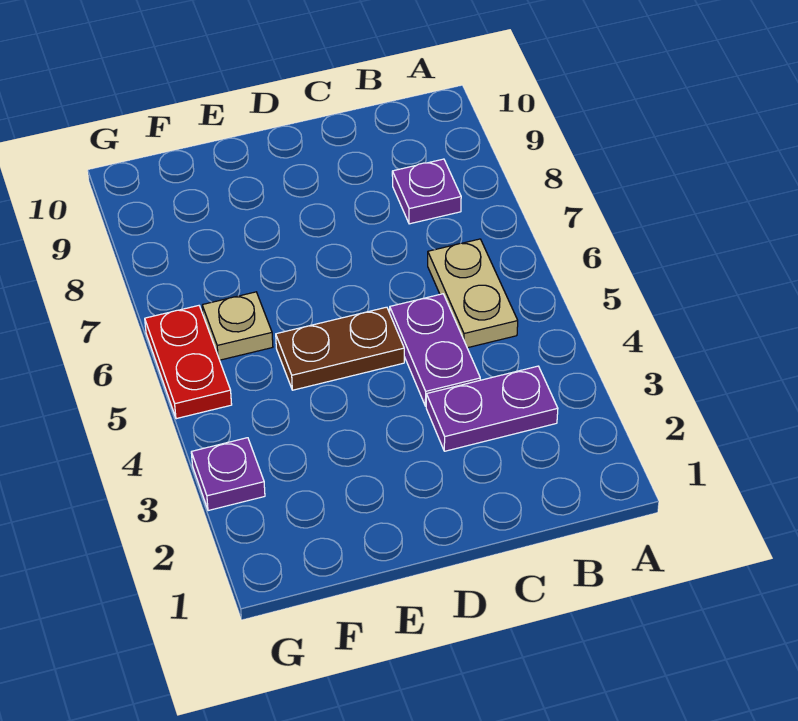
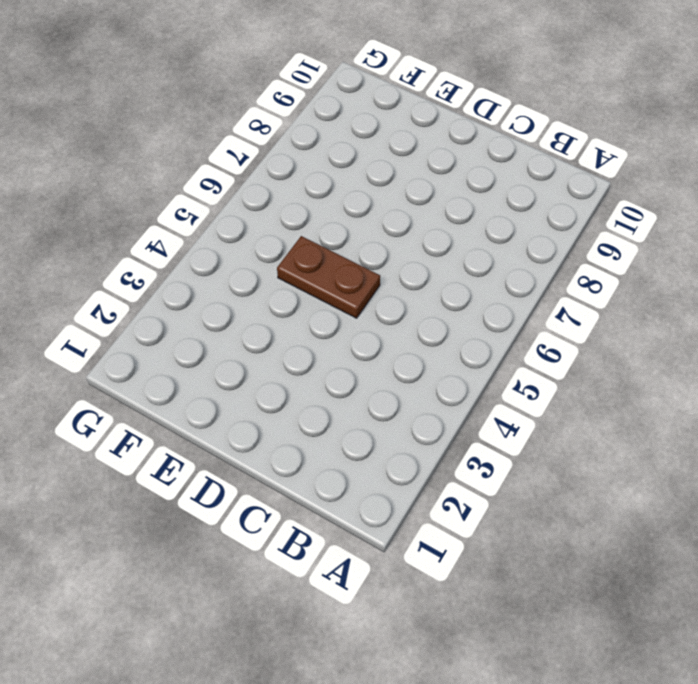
none -> purple plate B3:C3 level 1
none -> tan plate B5:B6 level 1

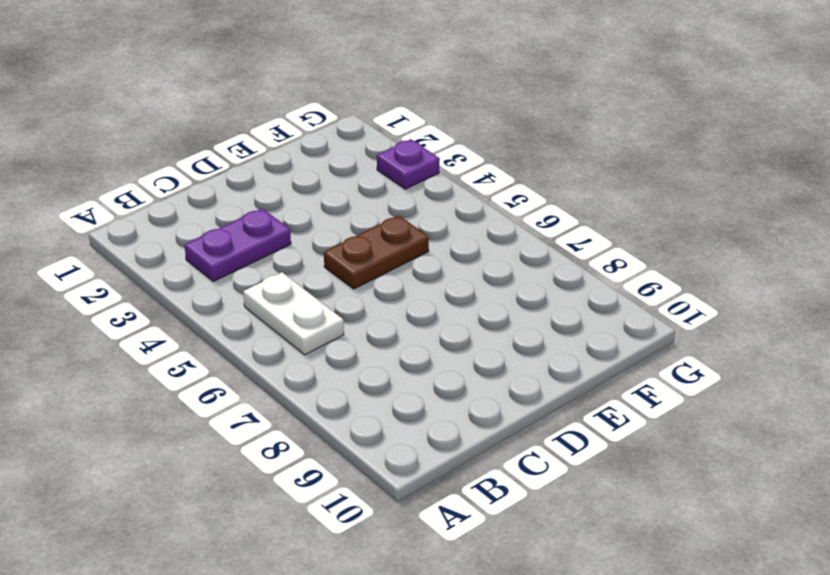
white plate B5:B6 level 1 -> tan plate B5:B6 level 1
none -> purple plate B8 level 1
none -> purple plate C4:C5 level 1

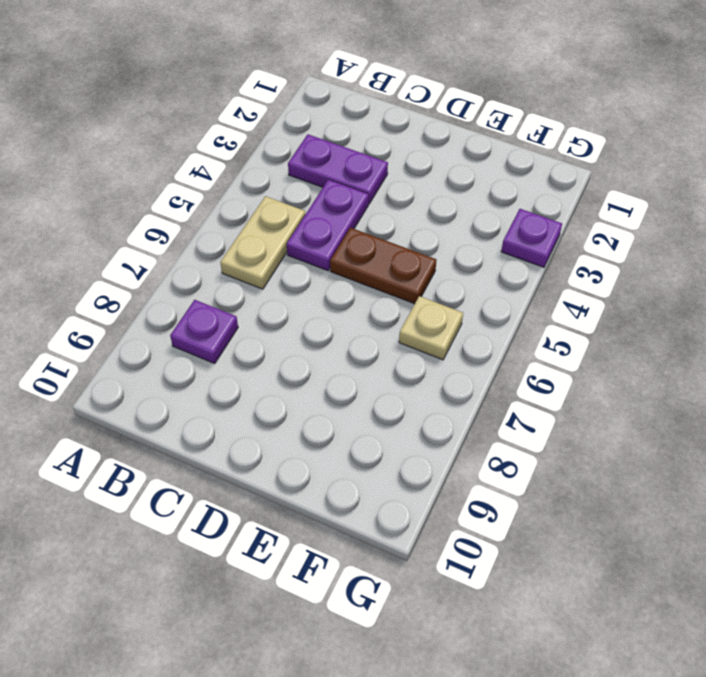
none -> red plate G5:G6 level 1

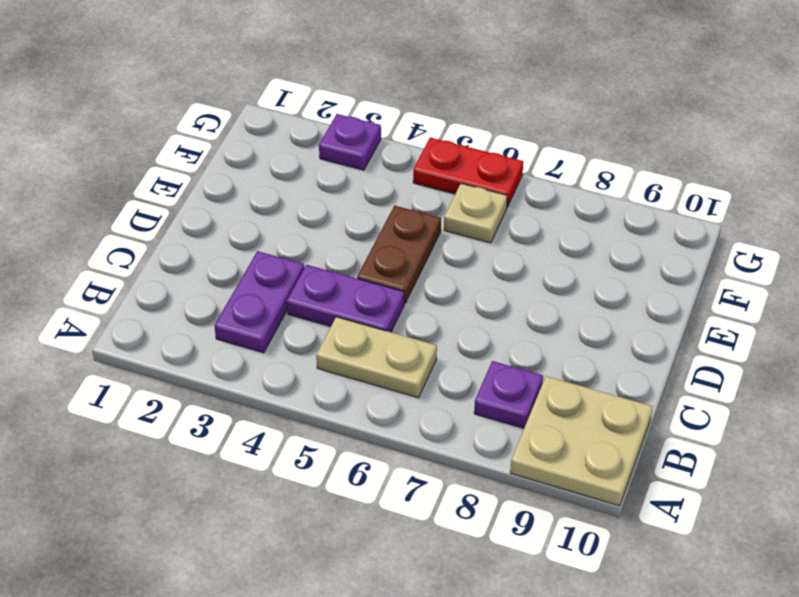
tan plate A9:B10 level 1 -> none

